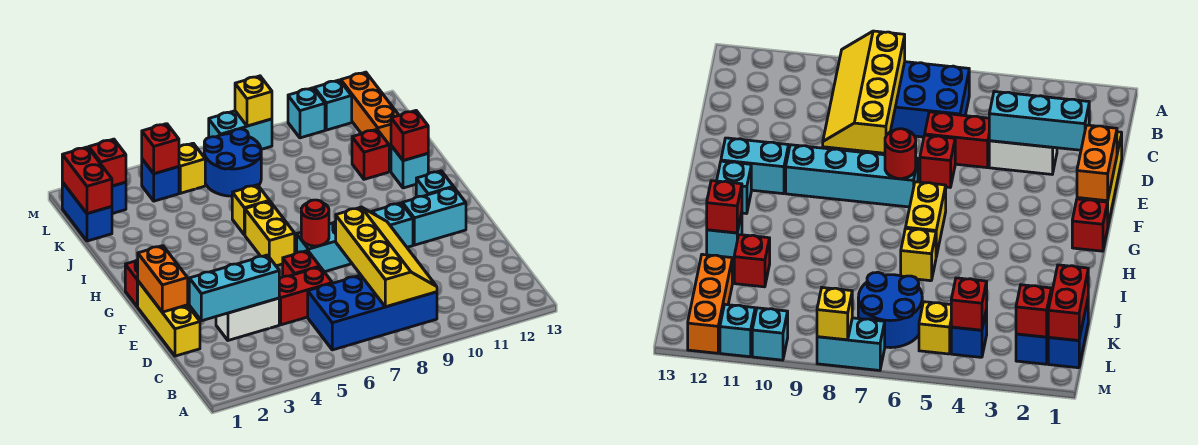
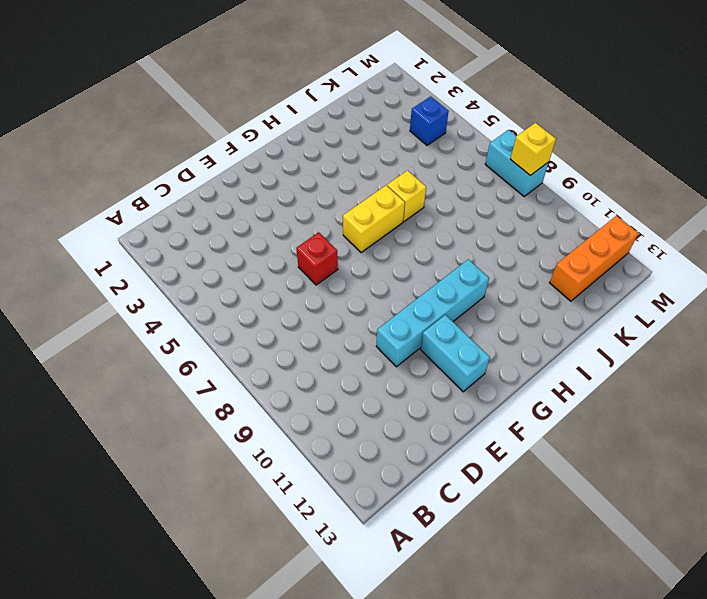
cyan brick E10:H10 level 1 -> cyan brick F7:F10 level 1
none -> blue brick B6:C9 level 1
none -> yellow brick D1:F1 level 1
none -> white brick D3:D4 level 1
none -> red brick D5:D6 level 1

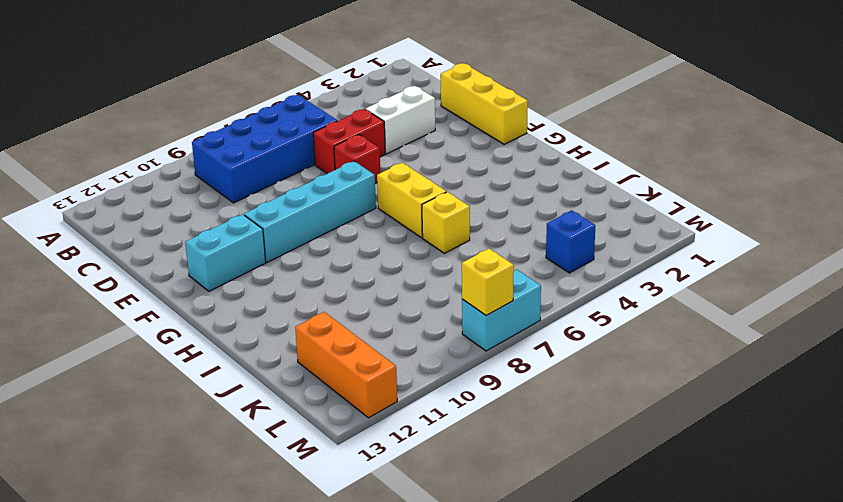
none -> red brick G1 level 1
none -> cyan brick G12 level 1
none -> cyan brick I12 level 1
none -> red brick J11 level 1

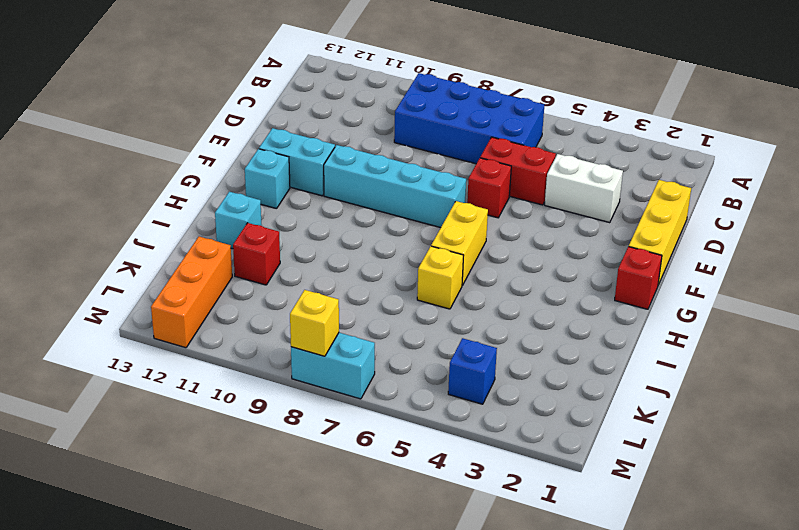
none -> blue brick K1:L1 level 1
none -> blue round brick K6:L7 level 1
none -> blue brick L2 level 1
none -> yellow brick L5 level 1

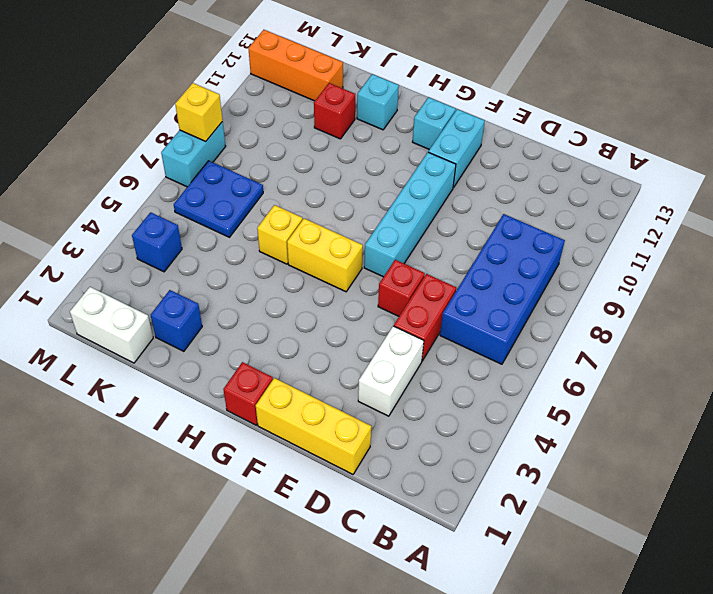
blue brick J2 level 1 -> blue brick L2 level 1
white brick K1:L1 level 1 -> blue brick K1:L1 level 1
blue plate K6:L7 level 1 -> blue round brick K6:L7 level 1
none -> yellow brick L5 level 1
none -> cyan brick M10 level 1
none -> cyan brick M11 level 1
none -> yellow slope B8:E9 level 2 top 8

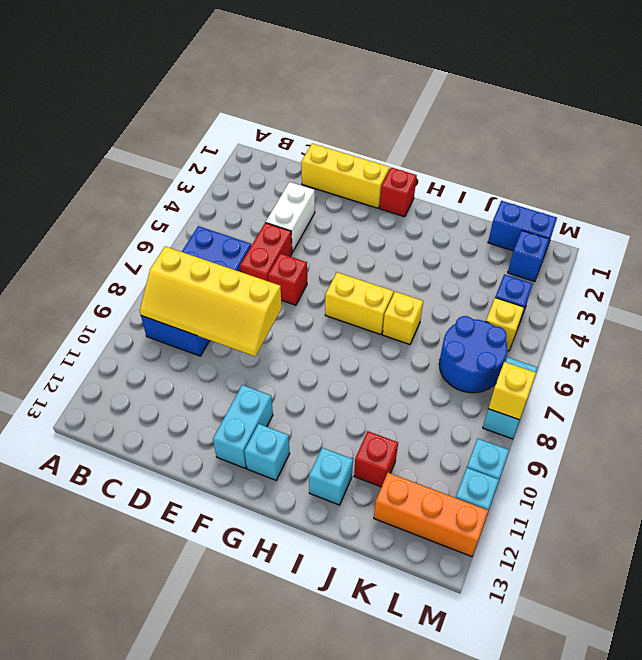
none -> cyan brick F7:F10 level 1
none -> cyan brick D2:D4 level 2
none -> orange brick E1:F1 level 2
none -> red round brick F7 level 2

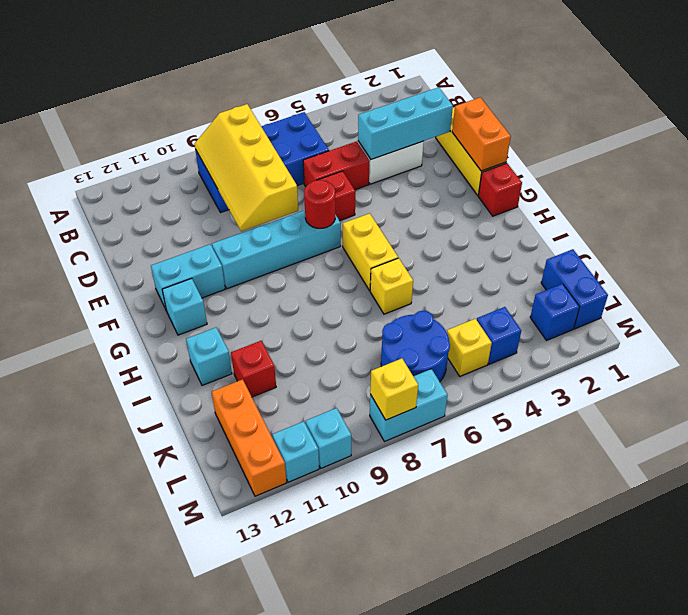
none -> red brick I12 level 2
none -> red brick K1:L1 level 2
none -> red brick L2 level 2
none -> red brick L4 level 2

